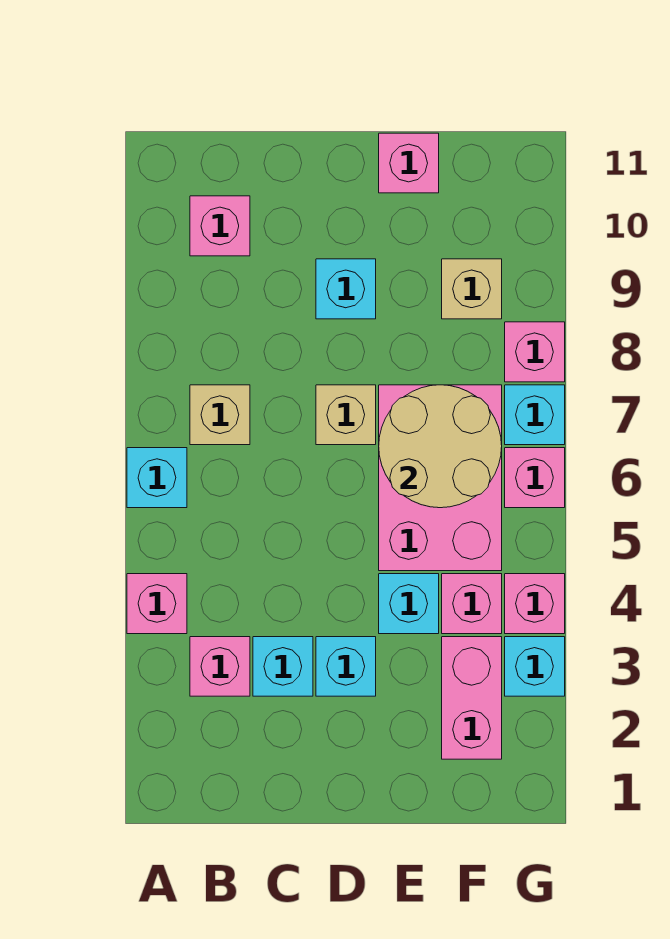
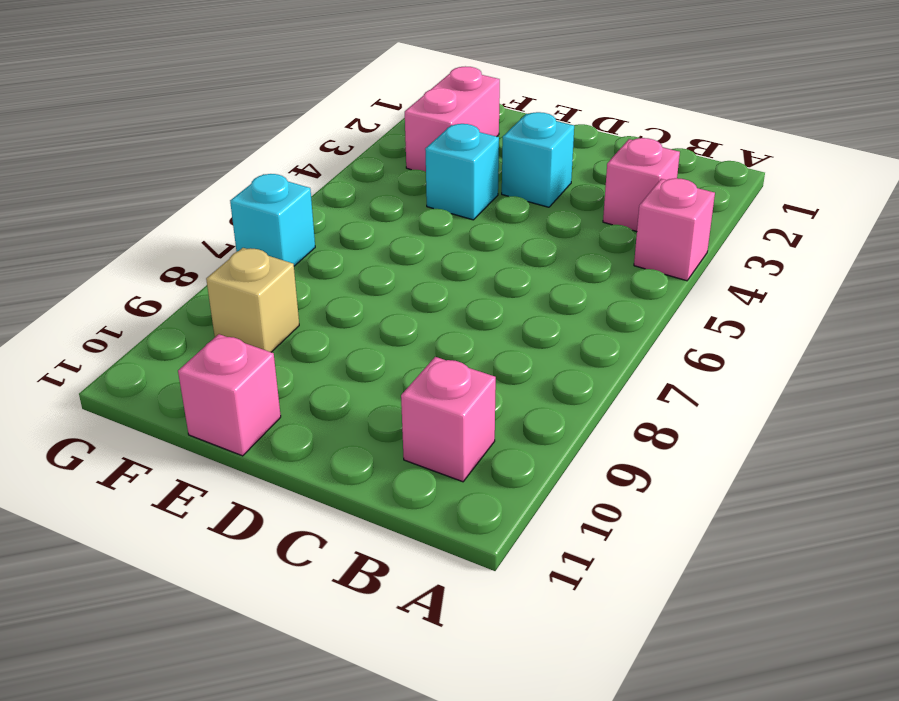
none -> cyan brick A6 level 1
none -> tan brick B7 level 1
none -> cyan brick C3 level 1

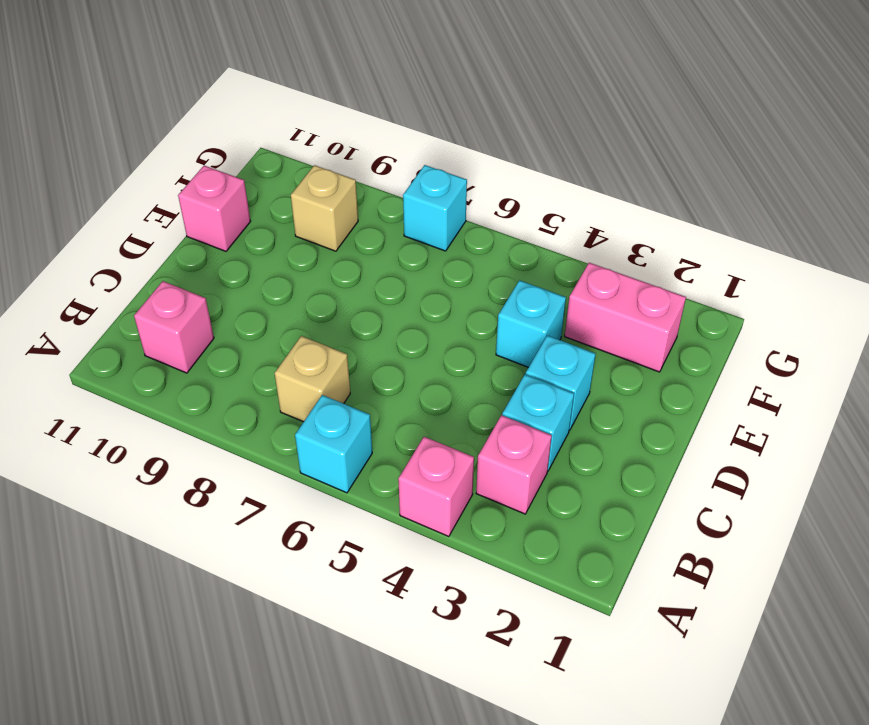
none -> tan brick D7 level 1
none -> cyan brick D9 level 1
none -> pink brick E5:F7 level 1

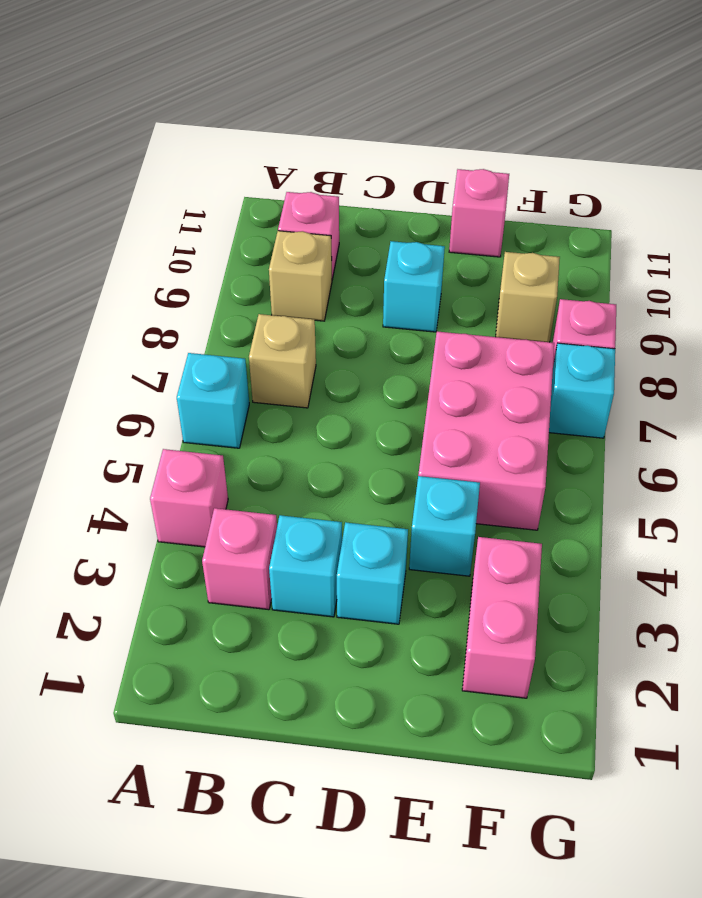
tan brick B9 level 1 -> tan brick D7 level 1
none -> pink brick F4 level 1
none -> cyan brick G3 level 1
none -> pink brick G4 level 1

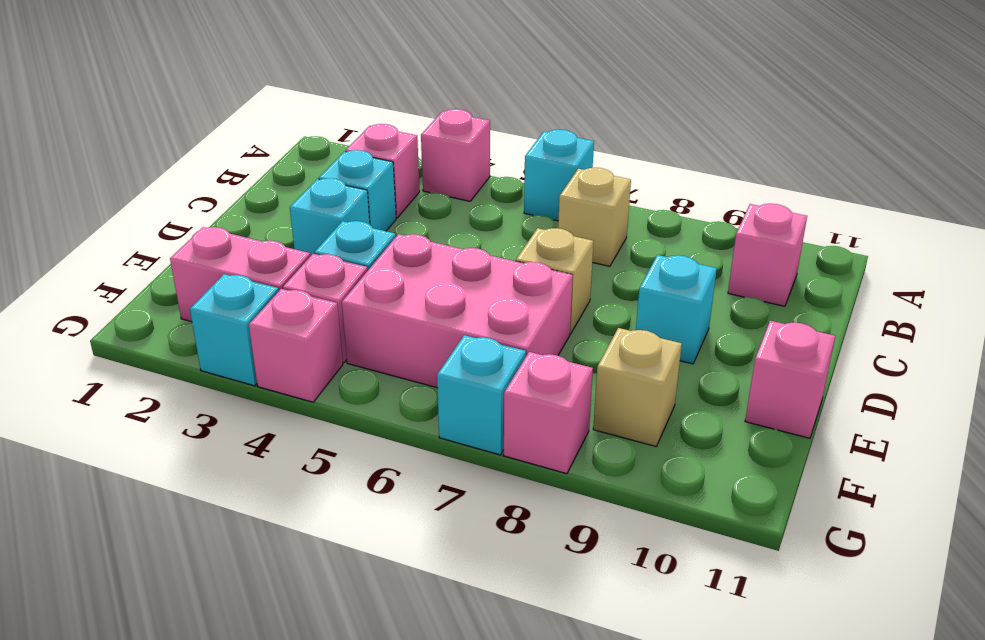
none -> pink brick G6 level 1
none -> tan round brick E6:F7 level 2

